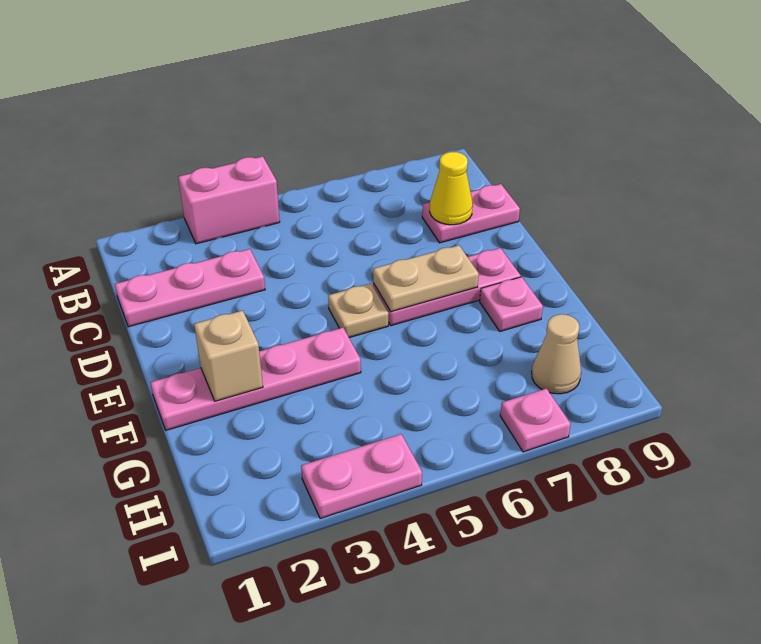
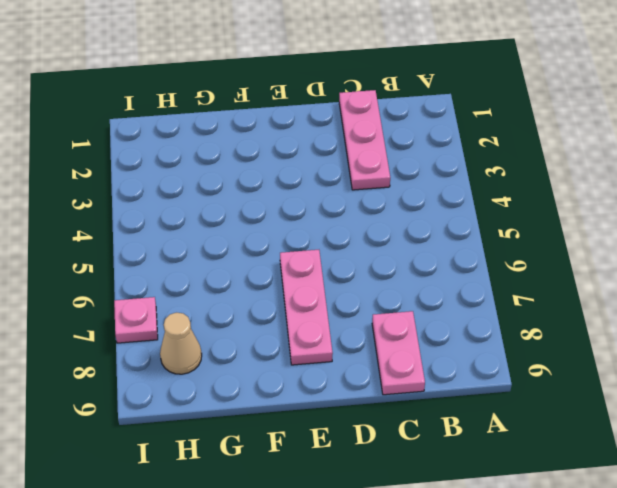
none -> pink brick A3:A4 level 1
none -> tan plate E5 level 1
none -> pink plate F1:F4 level 1

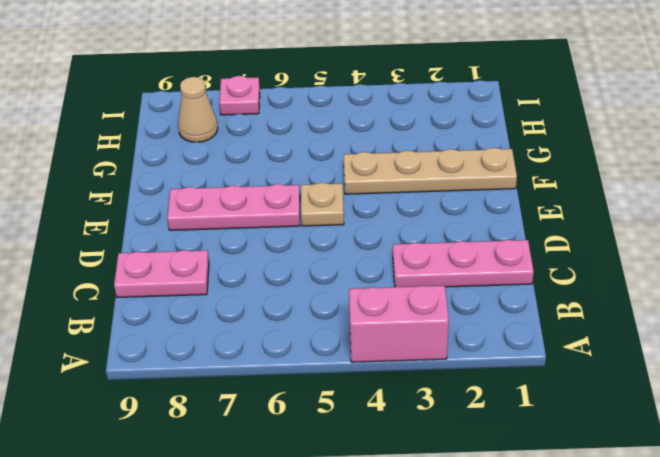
tan plate F1:F4 level 1 -> pink plate F1:F4 level 1
none -> pink plate F8 level 1
none -> pink plate I3:I4 level 1
none -> yellow cone C8 level 2

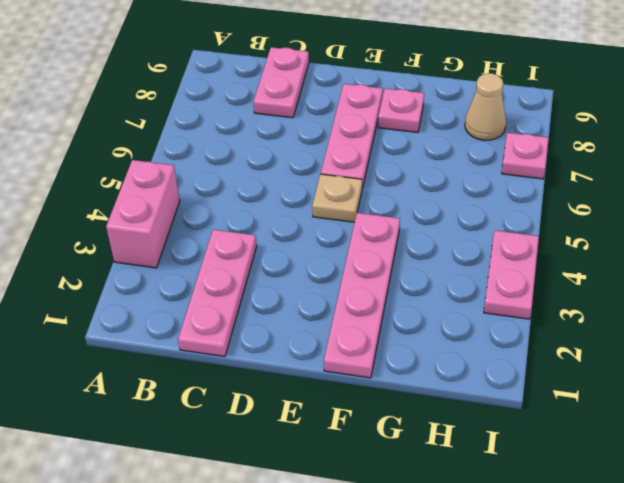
none -> yellow cone C8 level 2
none -> tan plate E6:E7 level 2
none -> tan brick F2 level 2

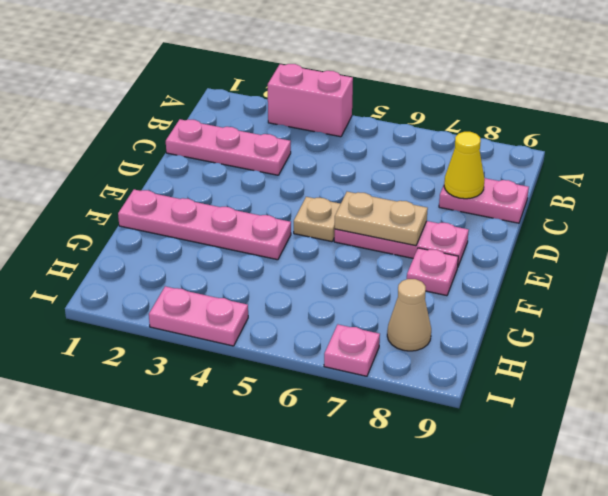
none -> tan brick F2 level 2

